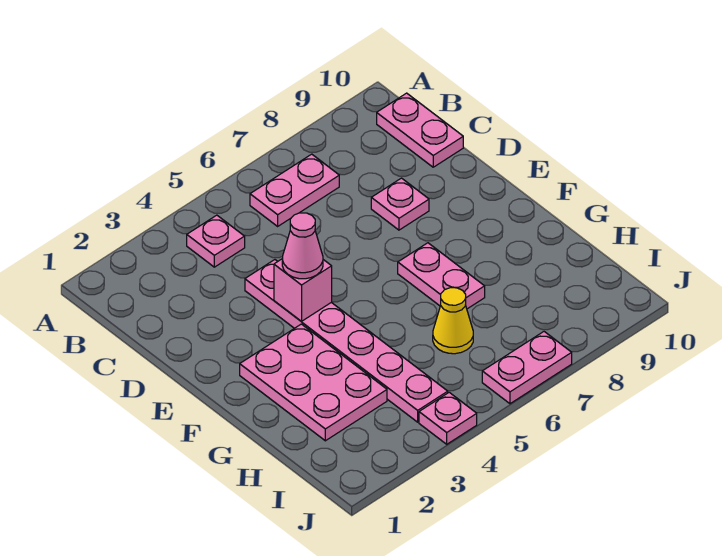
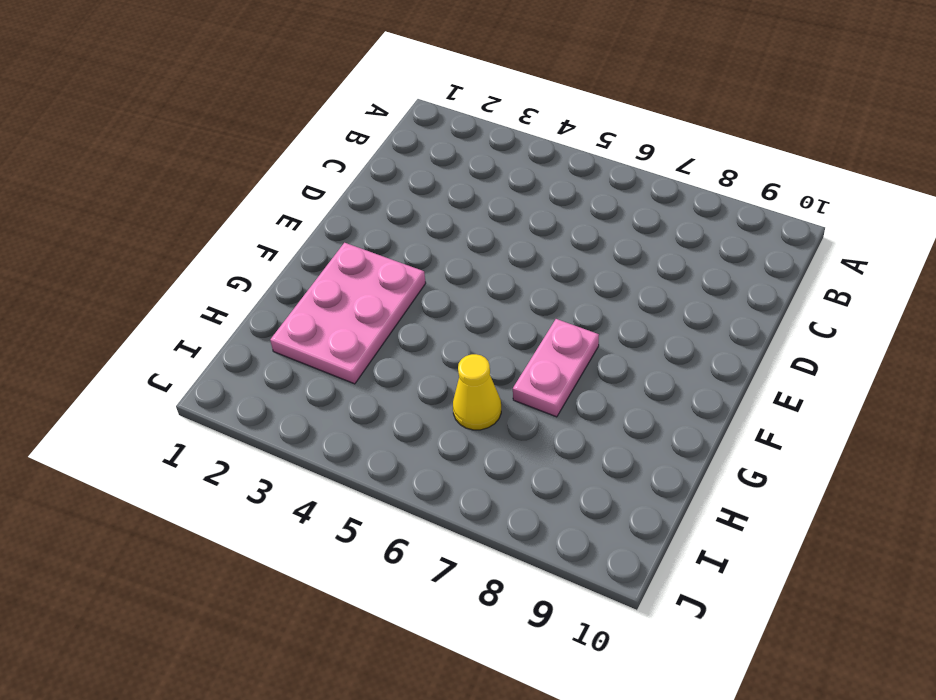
none -> pink plate B4 level 1
none -> pink plate B6:B7 level 1
none -> pink plate B10:C10 level 1

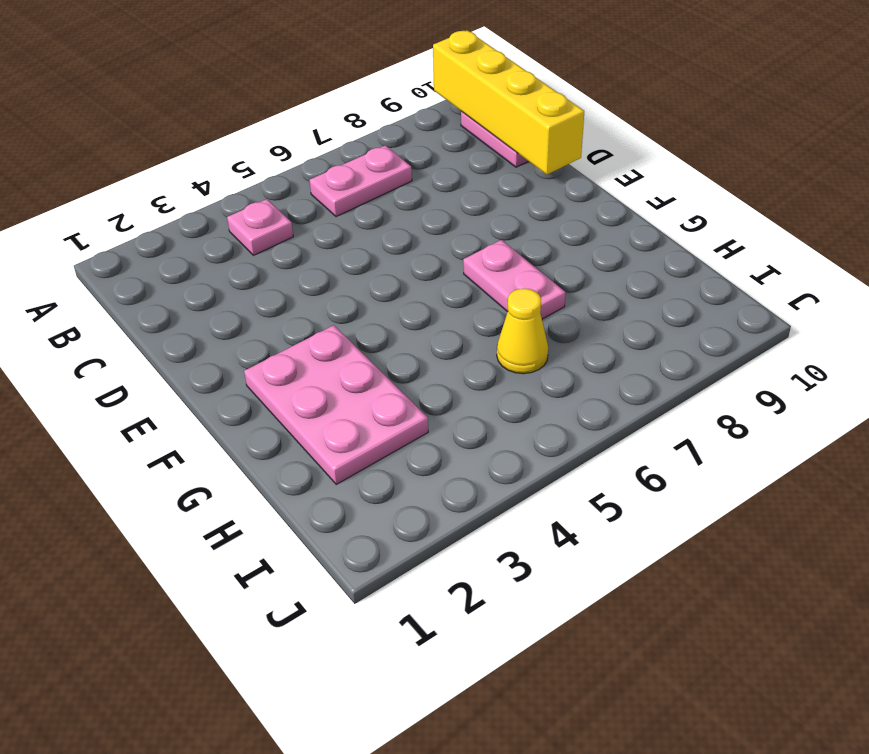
yellow brick A10:D10 level 2 -> none
none -> pink plate D4:I4 level 1
none -> pink plate D8 level 1
none -> pink plate J4 level 1

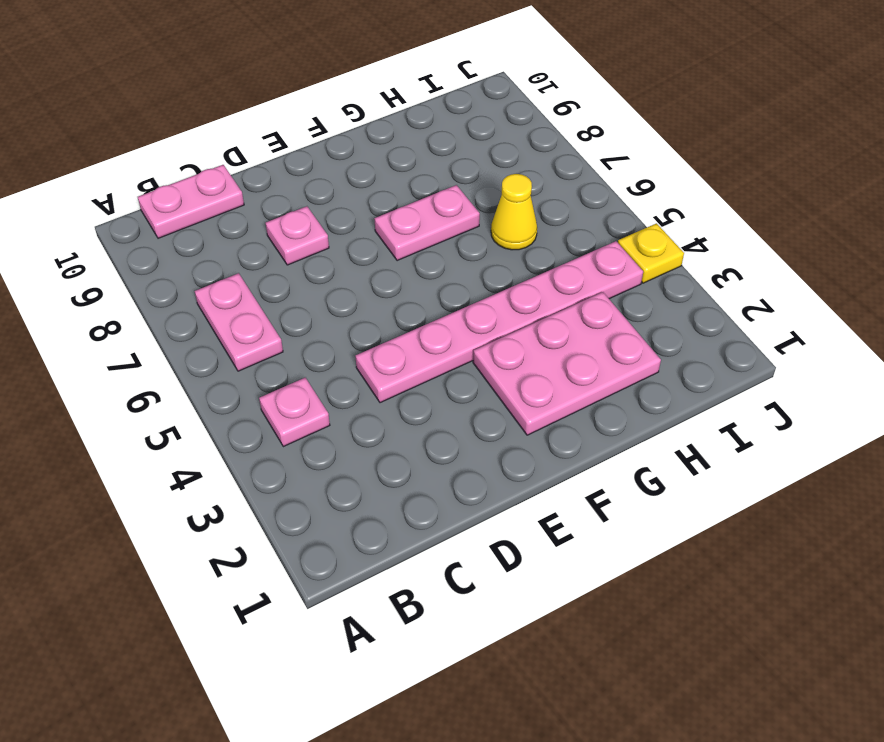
yellow plate J4 level 1 -> pink plate J4 level 1
none -> pink plate J6:J7 level 1
none -> pink brick E4 level 2
none -> pink cone E4 level 3

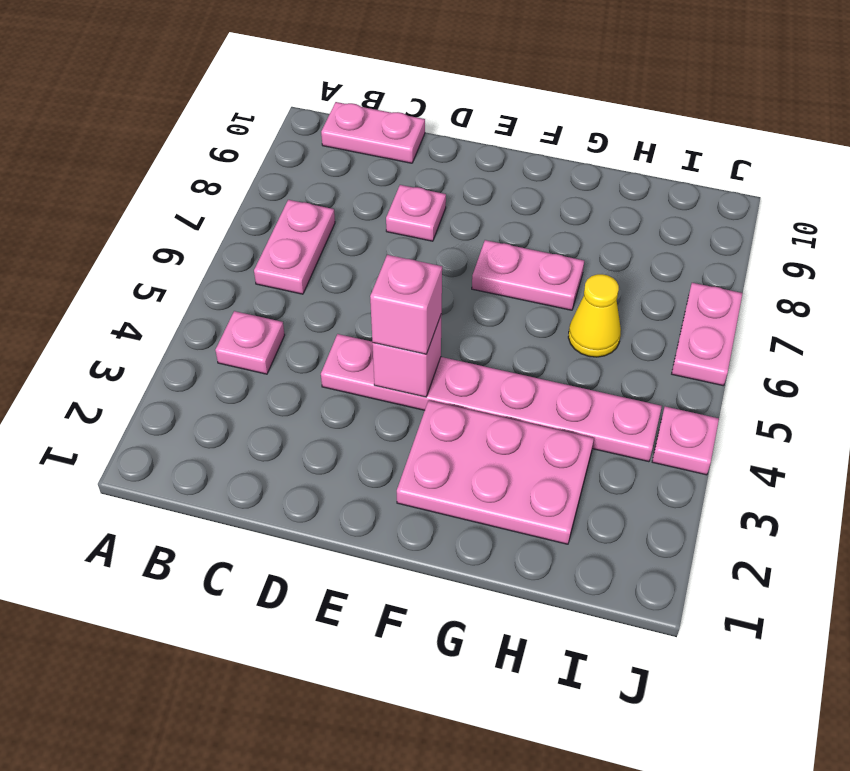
pink brick E4 level 3 -> pink cone E4 level 3

